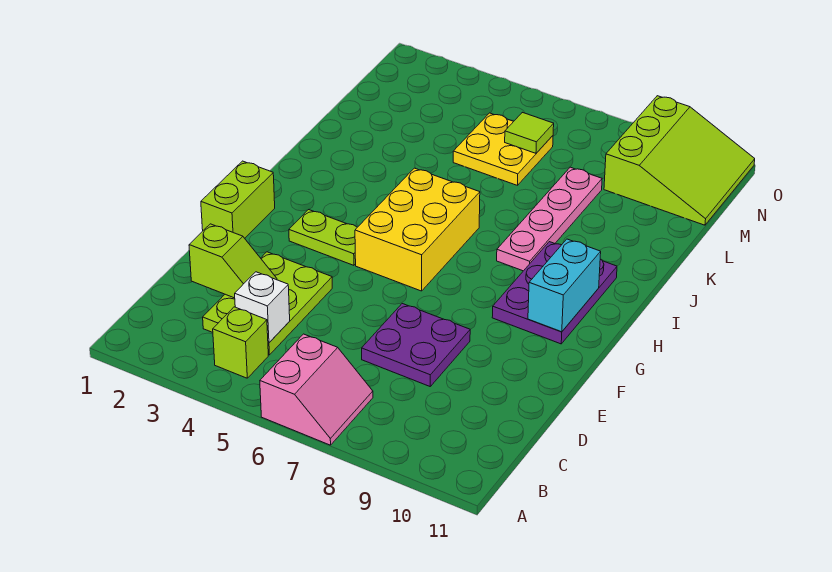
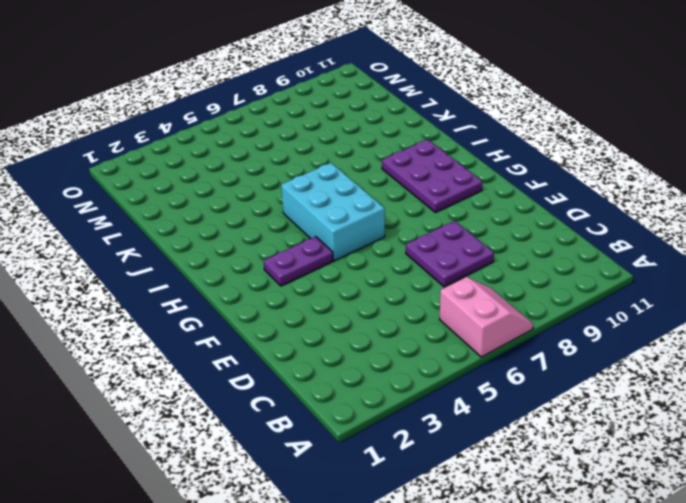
purple plate G3:G4 level 1 -> lime plate G3:G4 level 1
cyan brick G5:I6 level 1 -> yellow brick G5:I6 level 1
none -> lime brick B4 level 1
none -> lime plate C3:E4 level 1
none -> lime brick F1:G1 level 1

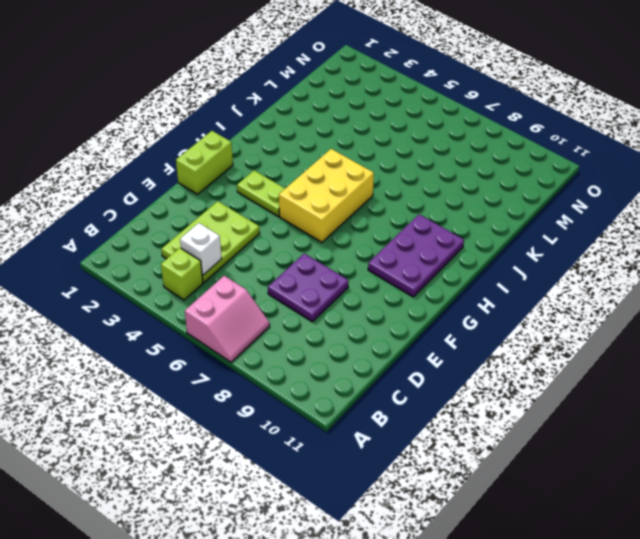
none -> pink plate I8:L8 level 1
none -> yellow plate L5:M6 level 1
none -> lime slope M9:O11 level 1 top 9

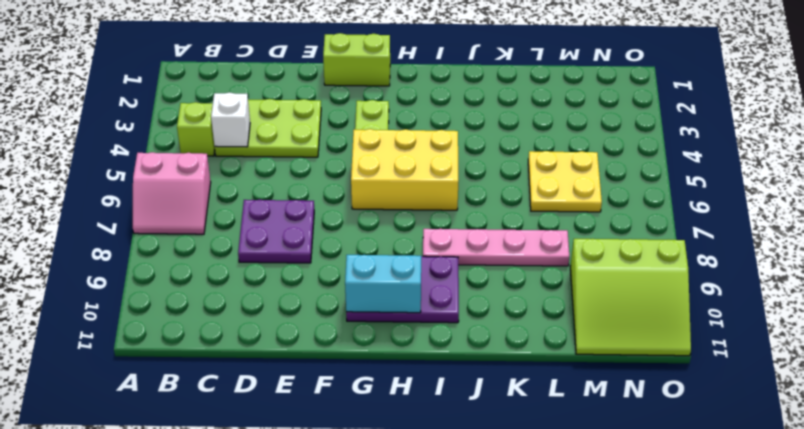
none -> lime slope D2:D3 level 2 top 2
none -> lime tile M6 level 2

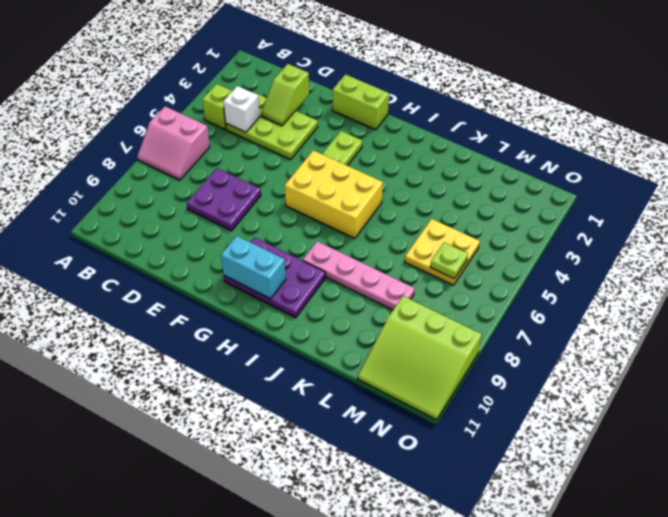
lime plate M6 level 2 -> lime tile M6 level 2

